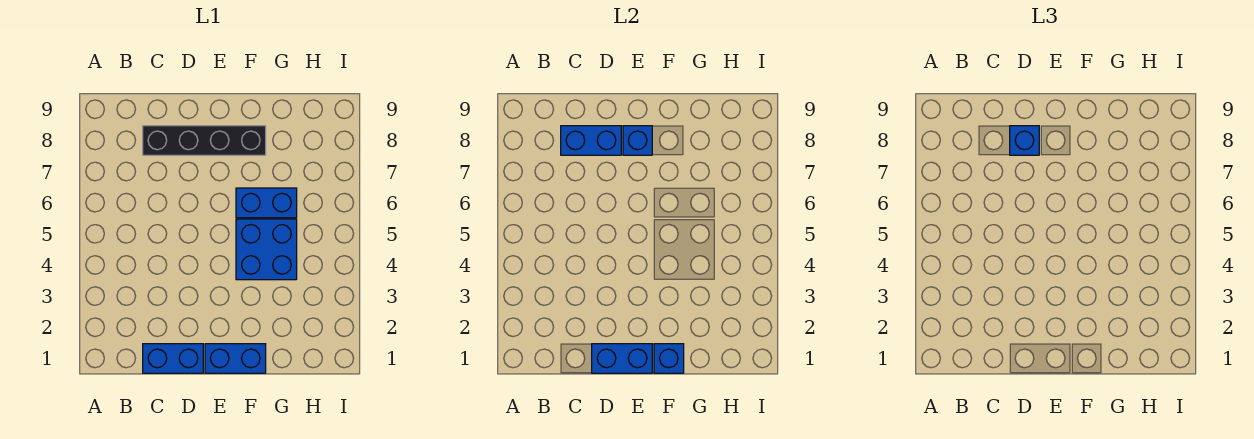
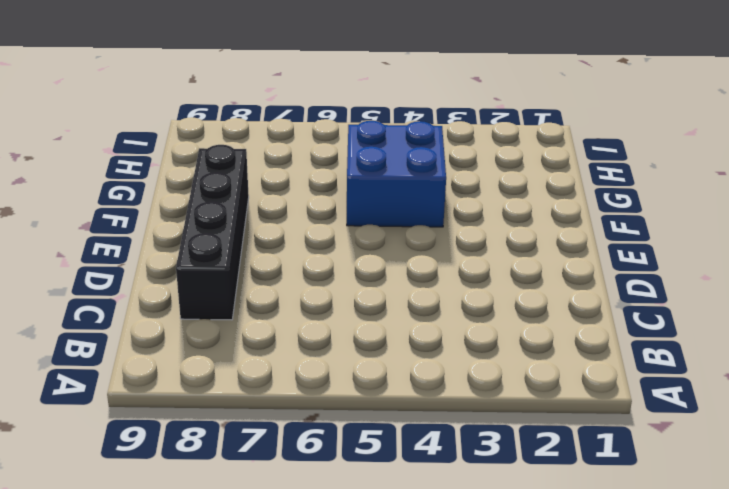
none -> blue brick C1:D1 level 1
none -> blue brick E1:F1 level 1

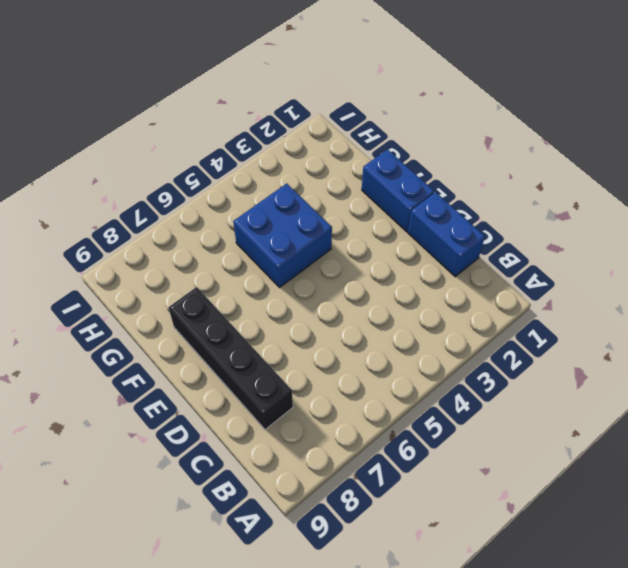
none -> blue brick F6:G6 level 1
none -> blue brick C8:D8 level 2

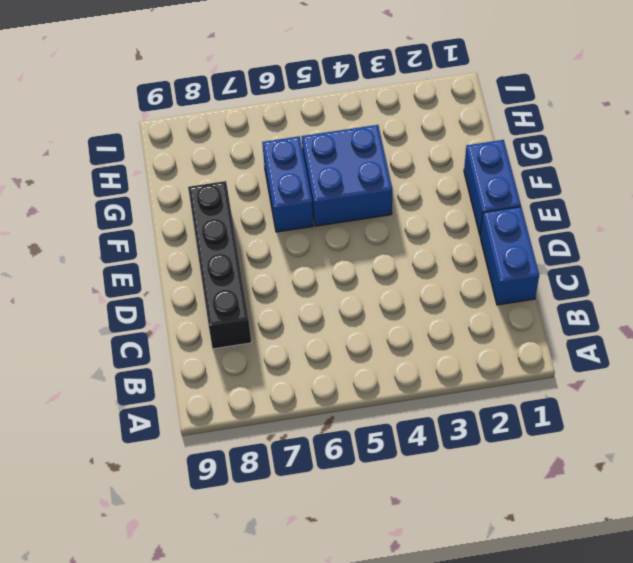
none -> blue brick C8:D8 level 2
none -> blue brick D1:E1 level 2

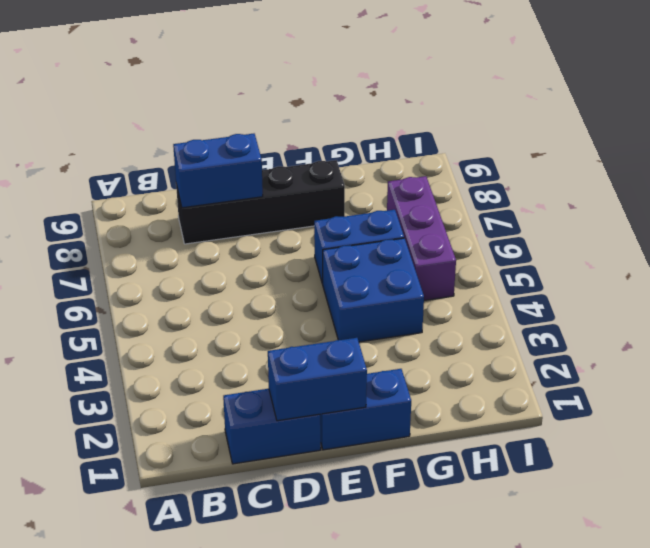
purple brick H5:H7 level 1 -> none
none -> blue brick E8 level 2
none -> blue brick F1 level 2

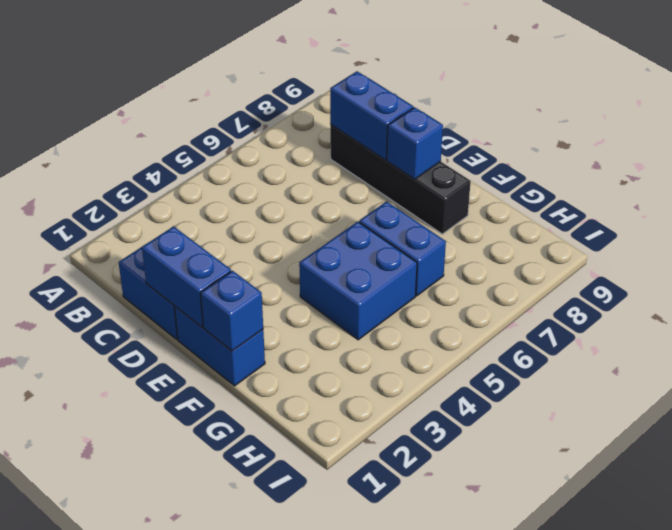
none -> blue brick D8 level 3

